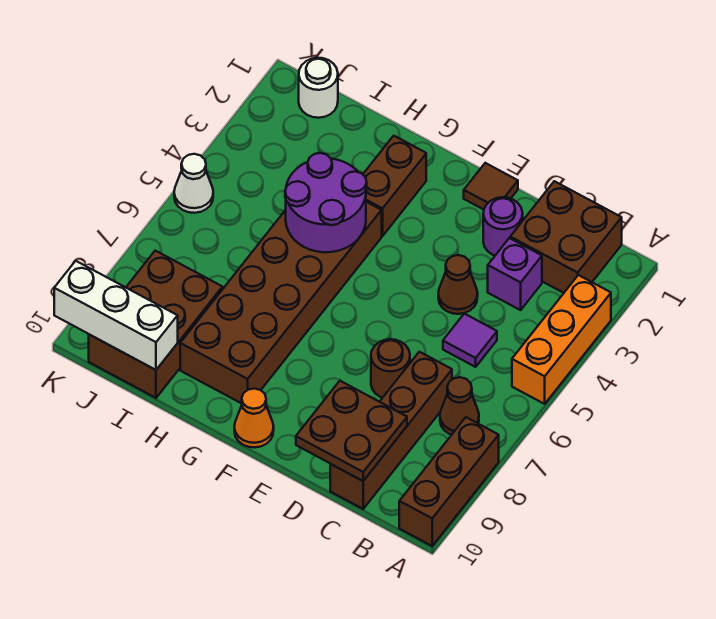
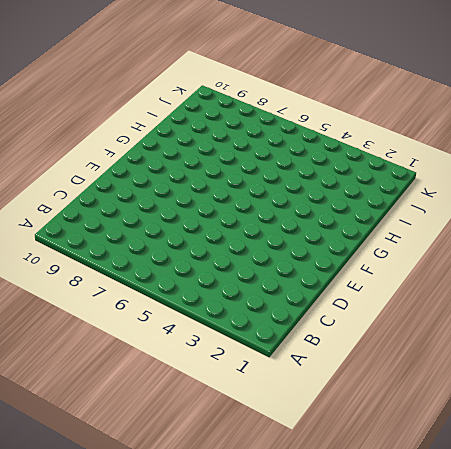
none -> orange brick A3:A5 level 1
none -> brown brick A8:A10 level 1
none -> brown brick B1:C2 level 1

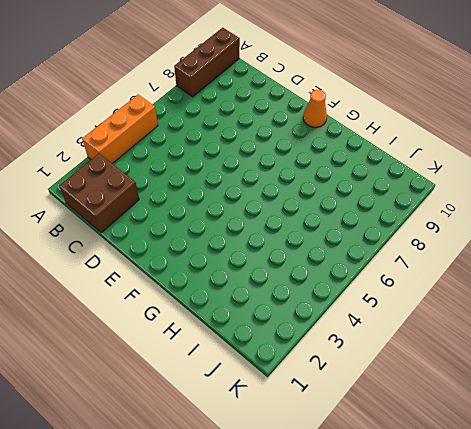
none -> brown cone B7 level 1
none -> purple brick C3 level 1
none -> purple tile C5 level 1

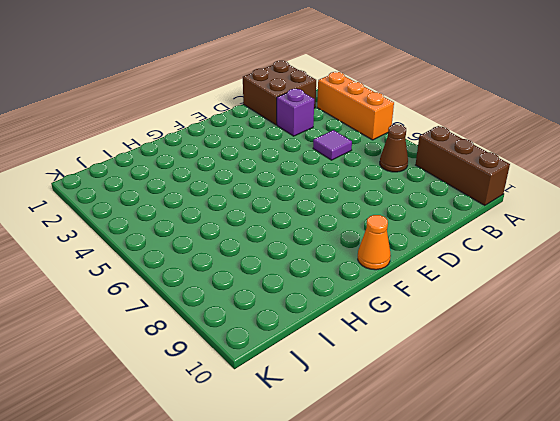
none -> brown brick C7:C10 level 1
none -> purple round brick D2 level 1
none -> brown cone D4 level 1

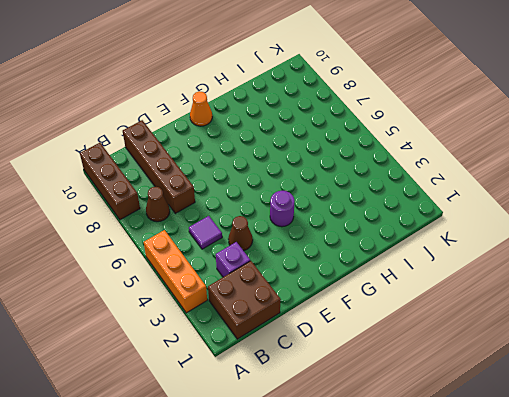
purple round brick F4 level 1 -> purple round brick D2 level 1
none -> brown round brick D7 level 1
none -> brown tile E1 level 1
none -> brown brick G2:G3 level 1

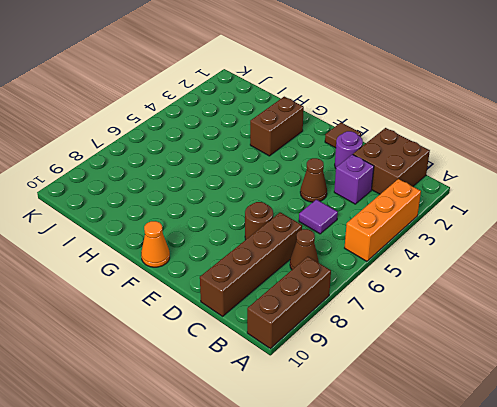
none -> brown brick G4:H9 level 1
none -> brown brick I8:J10 level 1
none -> white round brick J1 level 1

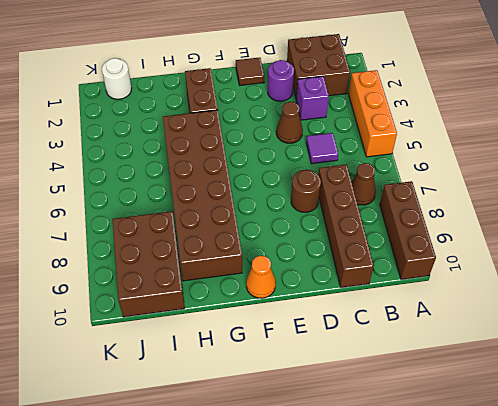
none -> white cone K5 level 1
none -> brown plate C9:D10 level 2
none -> purple round brick G4:H5 level 2

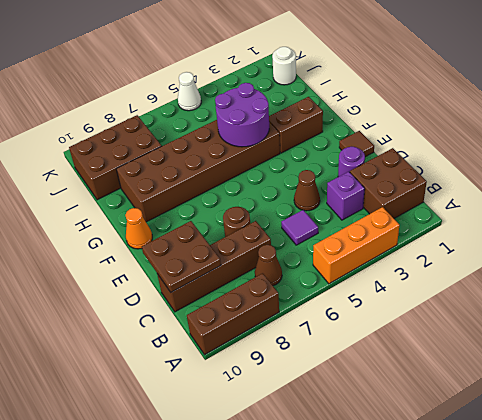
none -> white brick I10:K10 level 2

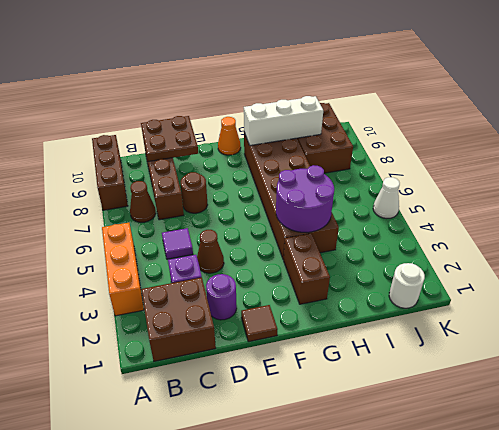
white brick G9:I9 level 2 -> white brick I10:K10 level 2

